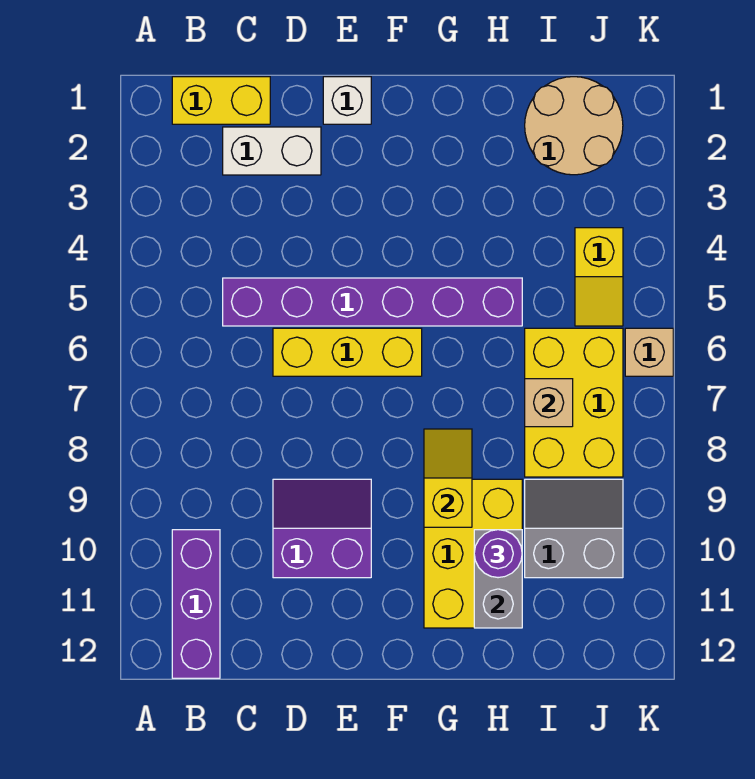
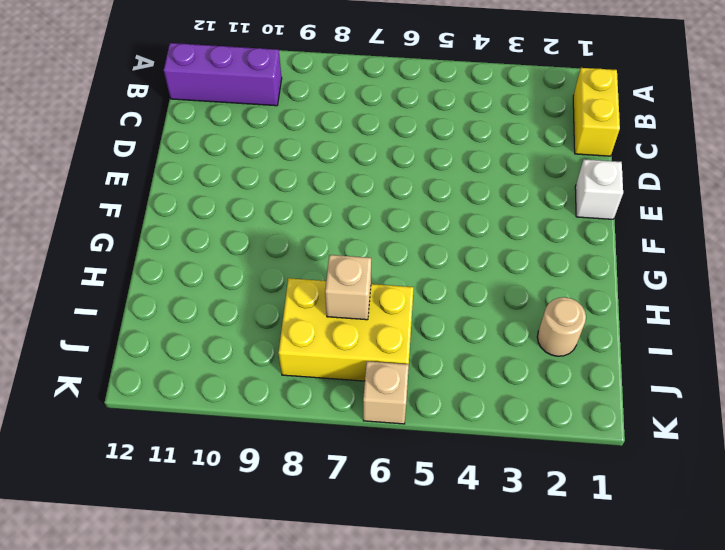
tan round brick I2 level 1 -> tan round brick I1:J2 level 1
none -> white brick C2:D2 level 1
none -> purple brick C5:H5 level 1
none -> yellow brick D6:F6 level 1

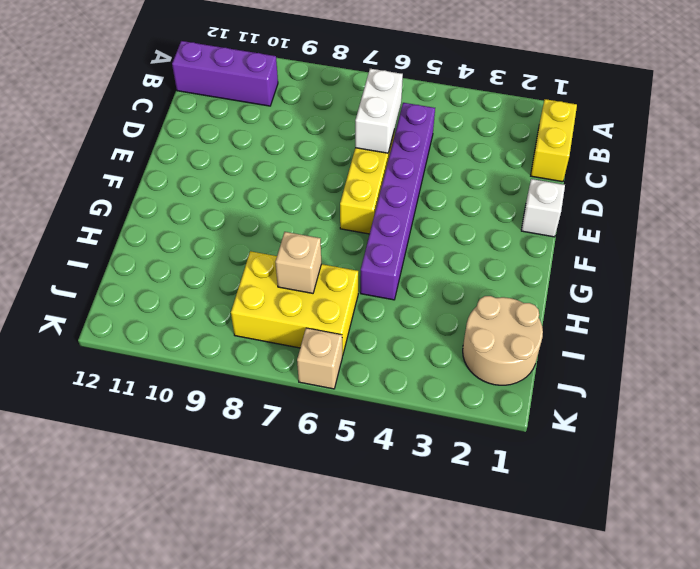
white brick C6:D6 level 2 -> white brick C2:D2 level 1
none -> purple slope D9:E10 level 1 top 10
none -> yellow brick G9:H11 level 1
none -> grey slope I9:J10 level 1 top 10

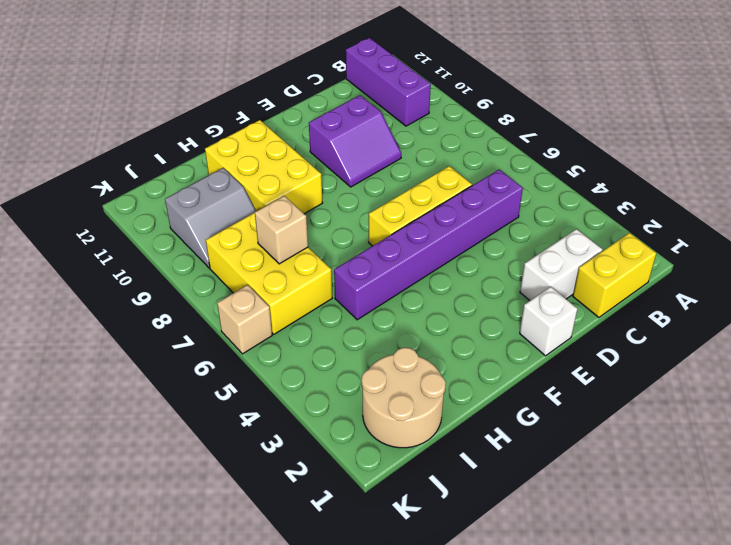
none -> yellow slope J4:J5 level 1 top 4
none -> yellow slope G8:G9 level 2 top 9
none -> grey brick H10:H11 level 2

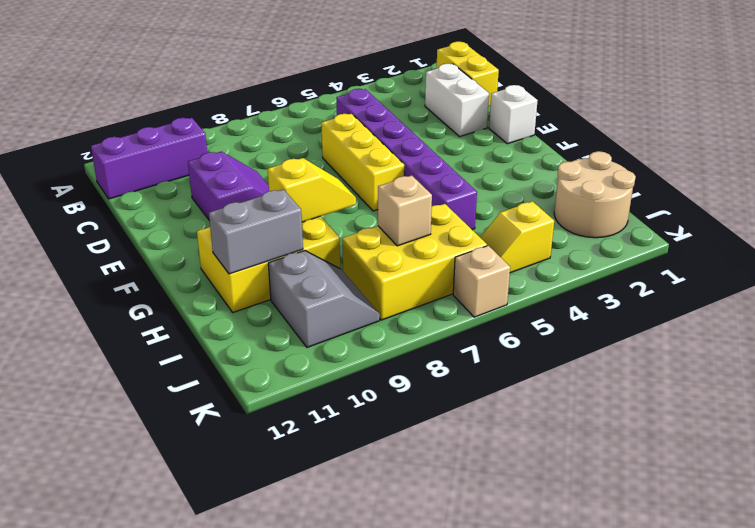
none -> purple round brick H10 level 3

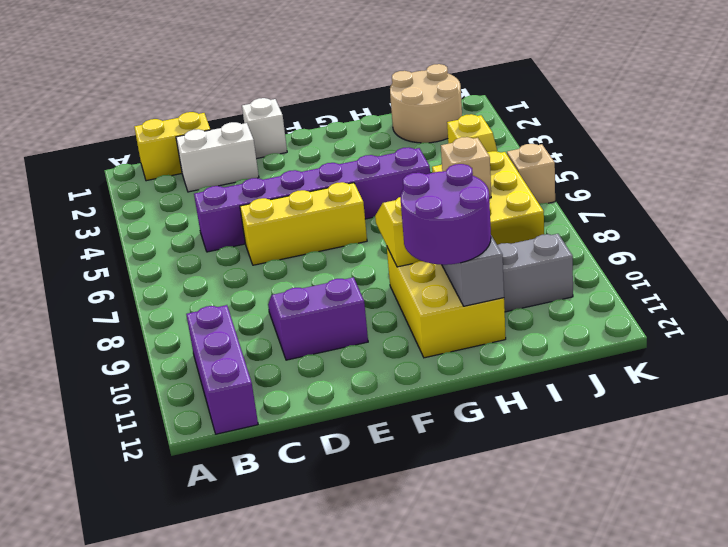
purple round brick G10:H11 level 3 -> purple round brick H10 level 3

